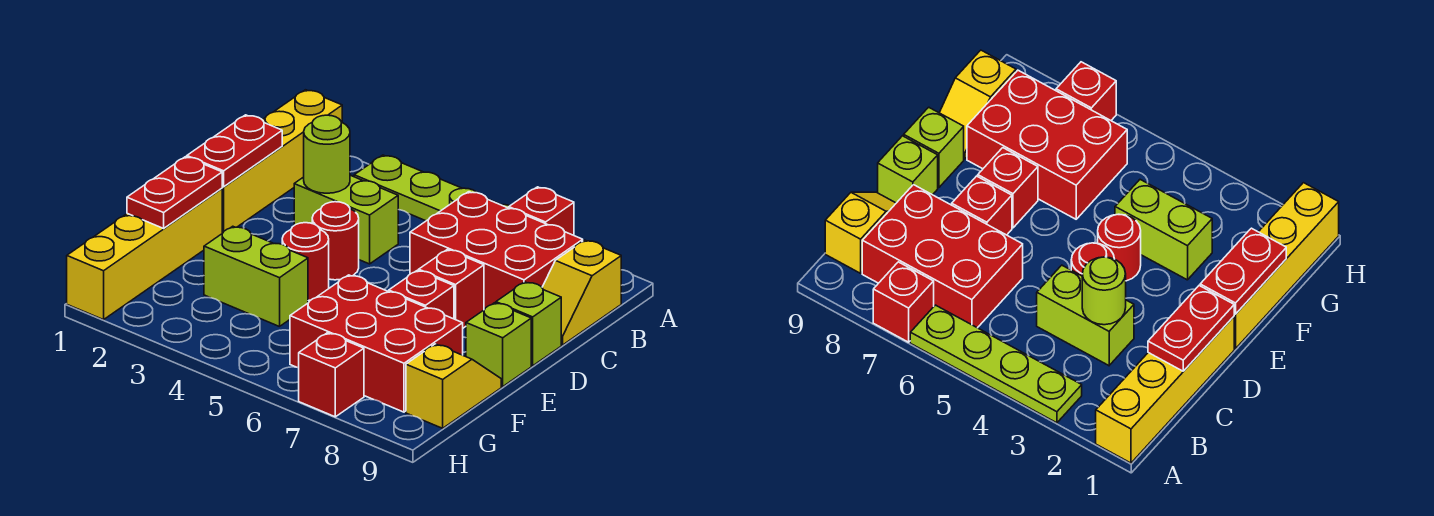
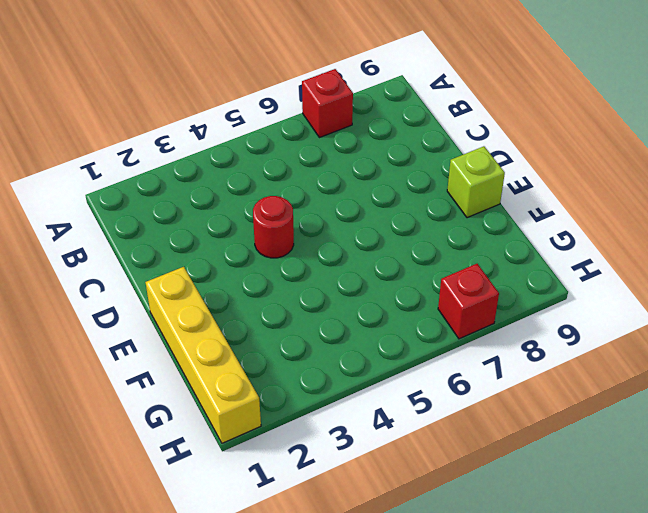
none -> yellow brick A1:D1 level 1
none -> lime plate A3:A6 level 1
none -> red brick B6:C8 level 1

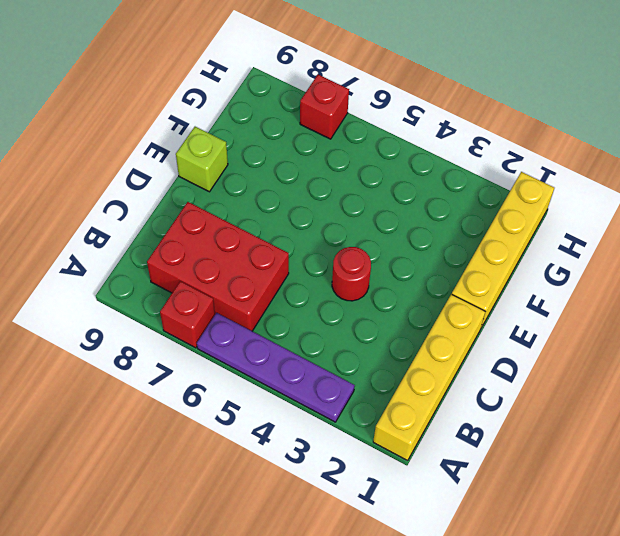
purple plate A3:A6 level 1 -> lime plate A3:A6 level 1
none -> yellow slope B9:C9 level 1 top B
none -> lime brick C3:C4 level 1
none -> red brick D7 level 1

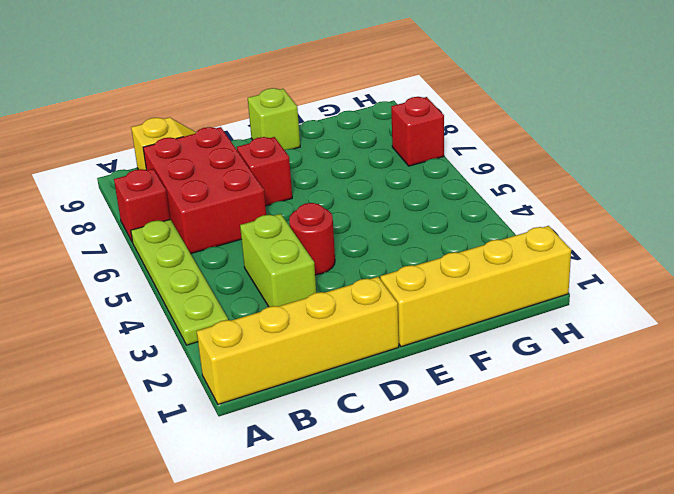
none -> lime brick D9 level 1
none -> red round brick E4 level 1
none -> red brick E7 level 1

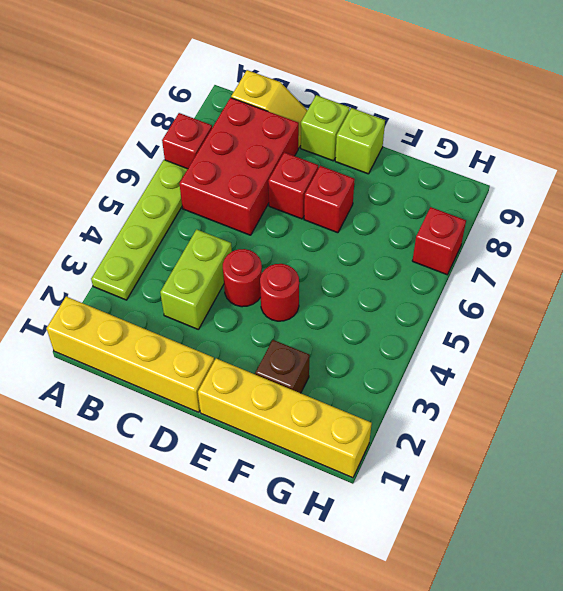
brown brick F2 level 1 -> none
none -> lime brick F3:F4 level 1
none -> red brick F6:G8 level 1
none -> yellow slope F9:G9 level 1 top G

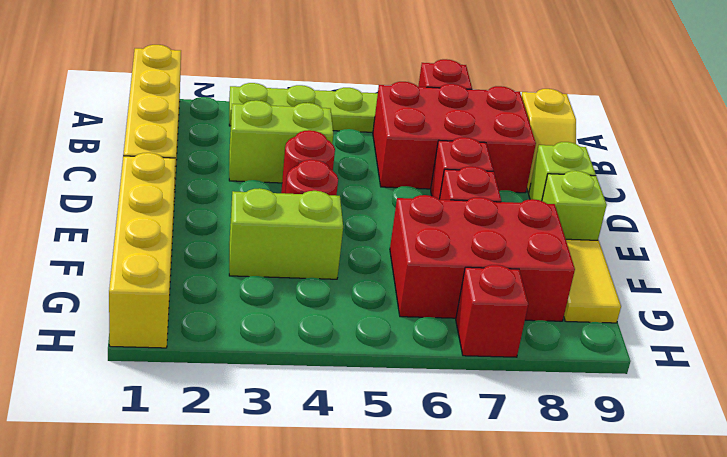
yellow tile F9:G9 level 1 -> yellow slope F9:G9 level 1 top G
none -> red plate C1:D1 level 2
none -> lime round brick C3 level 2
none -> red plate E1:F1 level 2

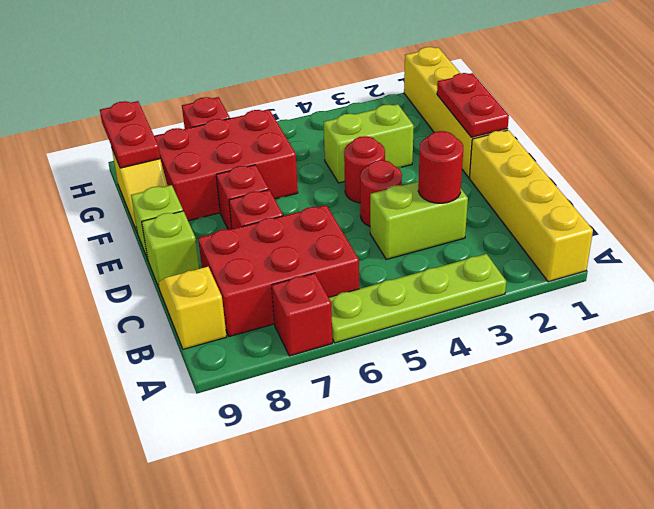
red round brick C3 level 2 -> lime round brick C3 level 2
red plate G9:H9 level 2 -> red plate C1:D1 level 2

